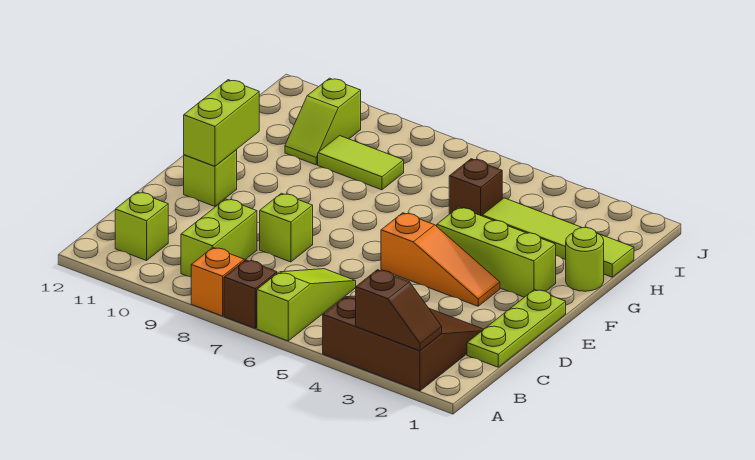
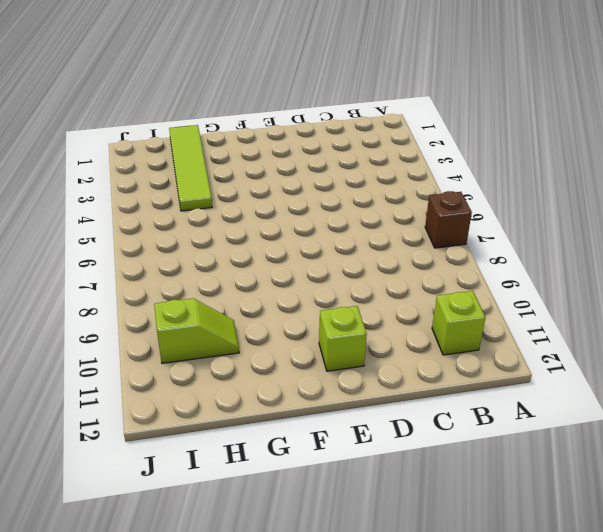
none -> brown slope A2:C4 level 1 top A
none -> lime slope A6:C6 level 1 top A
none -> orange brick A8 level 1

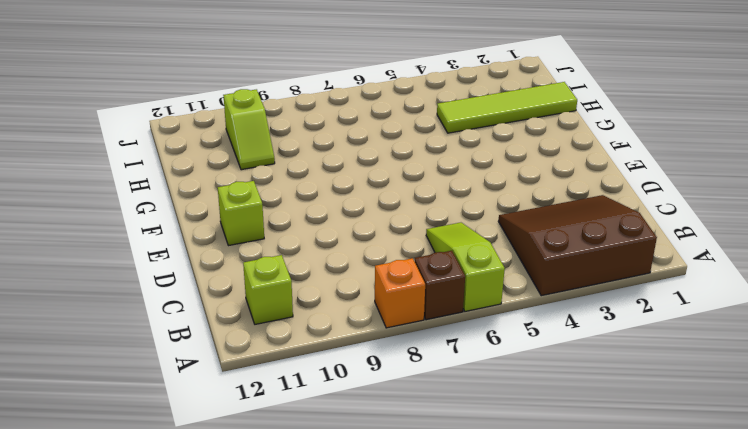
none -> lime brick B9:C9 level 1
none -> lime plate C1:E1 level 1
none -> lime brick D8 level 1

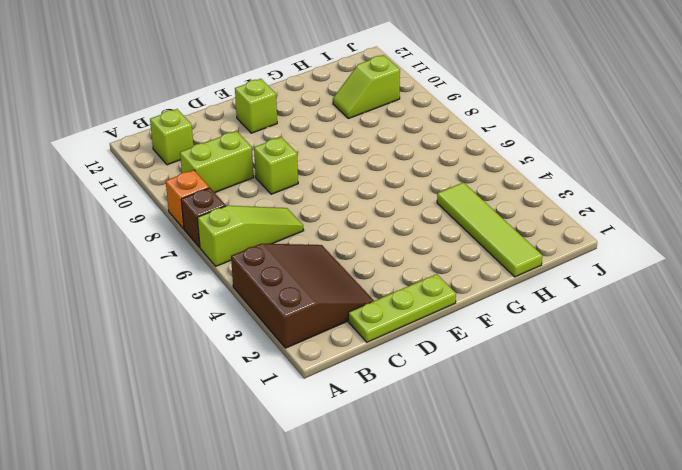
none -> orange slope E3:E5 level 1 top 5
none -> lime brick F2:F4 level 1
none -> lime round brick G1 level 1

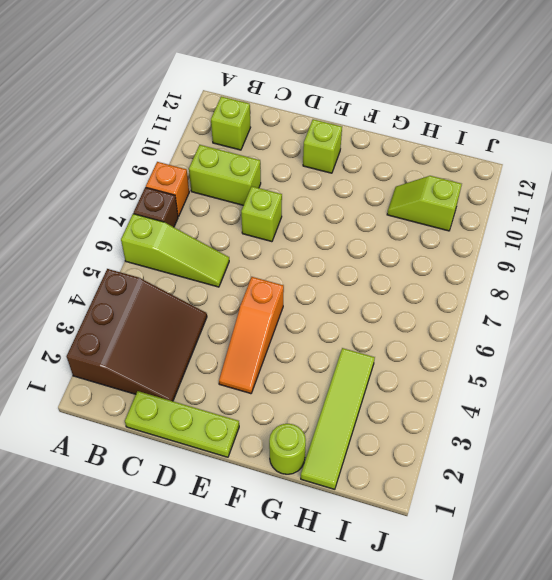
none -> lime brick F2:F4 level 1
none -> brown brick H5 level 1
none -> lime tile H8:H9 level 1

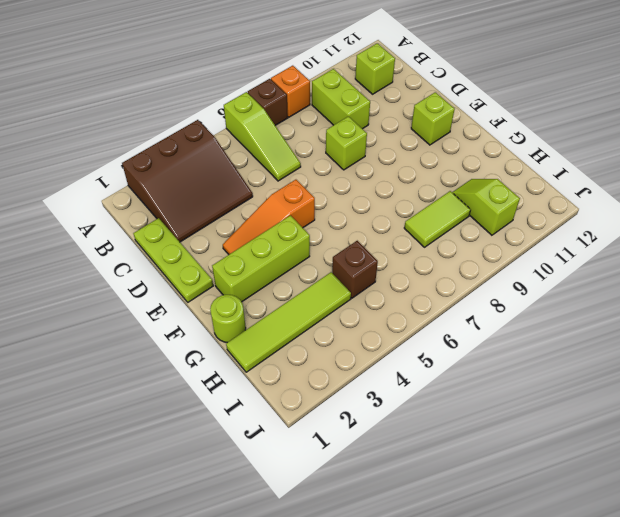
none -> brown slope A2:A3 level 2 top 3
none -> lime brick E11:F11 level 2

